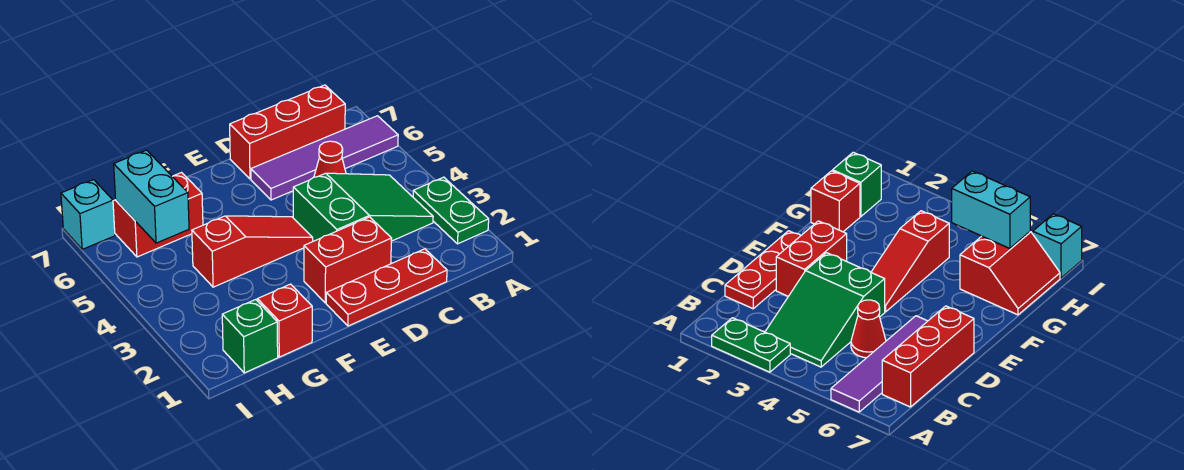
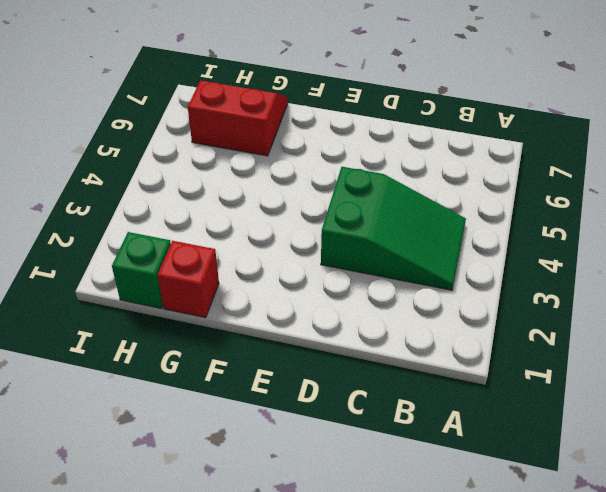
none -> green plate A2:A3 level 1
none -> purple tile A6:D6 level 1
none -> red brick B7:D7 level 1

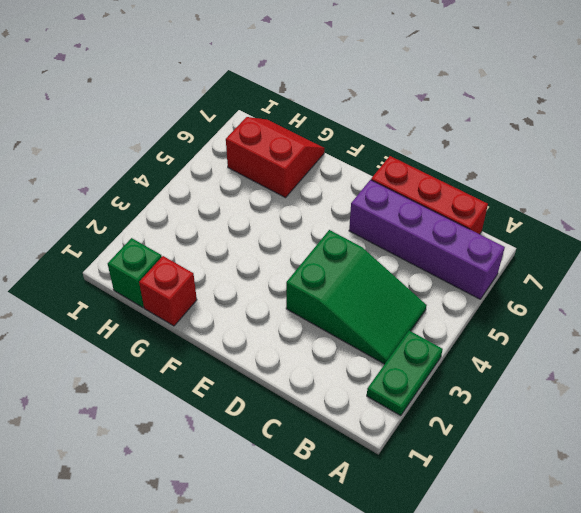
purple brick A6:D6 level 1 -> purple tile A6:D6 level 1
none -> red plate C1:E1 level 1
none -> red cone C5 level 1
none -> red brick D2:E2 level 1

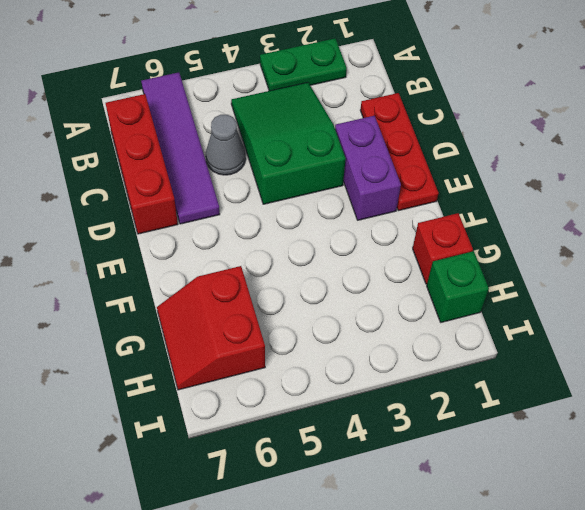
grey cone C5 level 1 -> red cone C5 level 1
purple brick D2:E2 level 1 -> red brick D2:E2 level 1
none -> red slope E4:G4 level 1 top G
none -> cyan brick I7 level 1
none -> cyan brick H5:H6 level 2

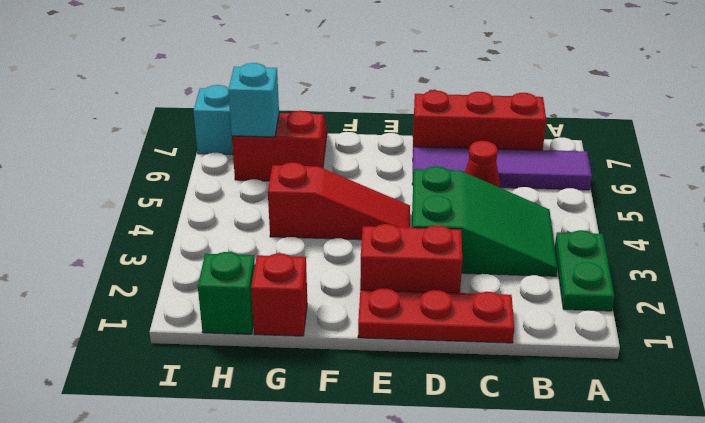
cyan brick H6 level 2 -> cyan brick H5:H6 level 2

